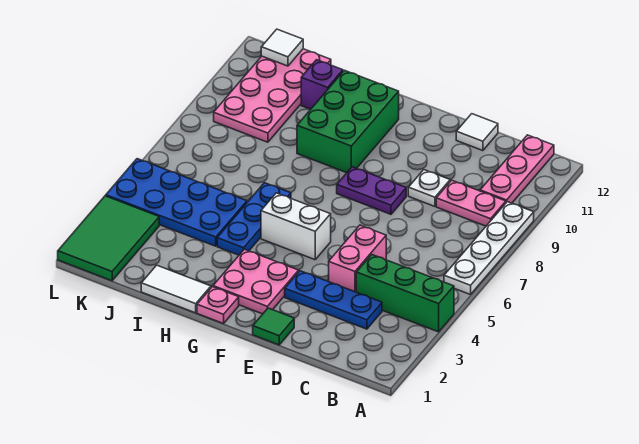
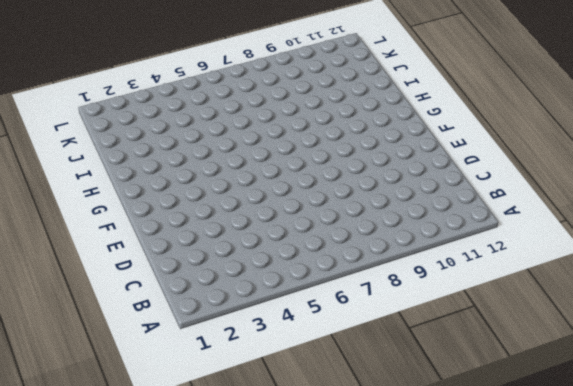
none -> green brick A4:C4 level 1
none -> white plate A6:A9 level 1
none -> pink plate B9:C9 level 1

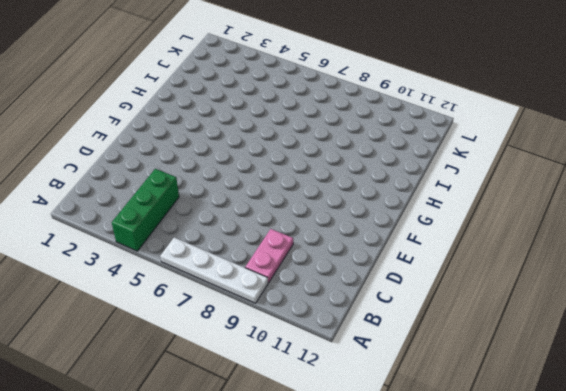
none -> pink plate B10:B12 level 1
none -> blue plate C3:E3 level 1
none -> pink brick D4:D5 level 1

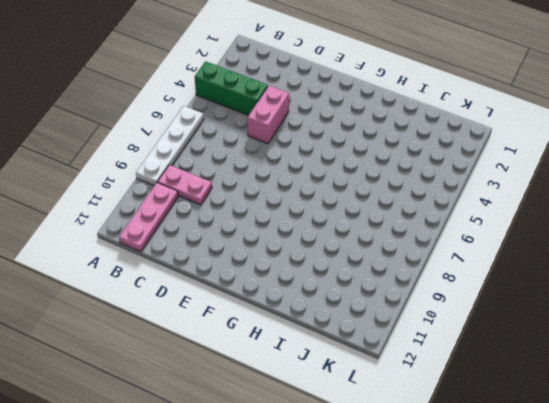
none -> blue plate C3:E3 level 1
none -> white plate D9 level 1
none -> white tile D12 level 1

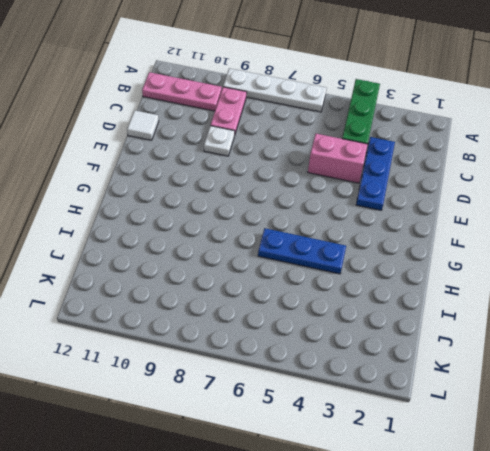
none -> green tile E1 level 1
none -> purple plate E8:F8 level 1
none -> pink plate F2:G3 level 1

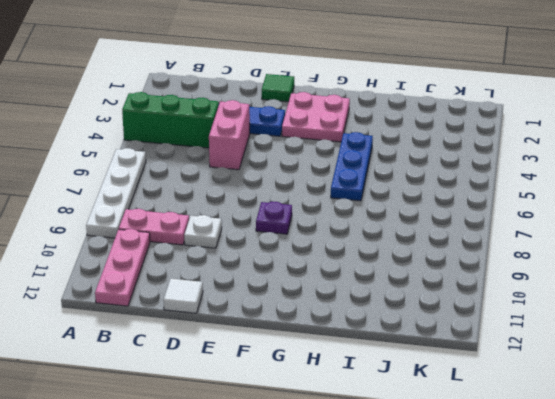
purple plate F8 level 1 -> purple plate E8:F8 level 1
none -> white brick F5:G5 level 1
none -> pink plate G1 level 1
none -> green brick G9:H11 level 1

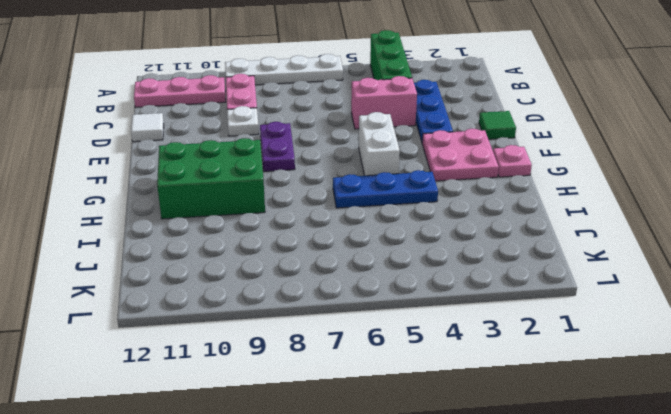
none -> white tile H1:I1 level 1
none -> blue plate I4:L5 level 1
none -> purple brick I11 level 1

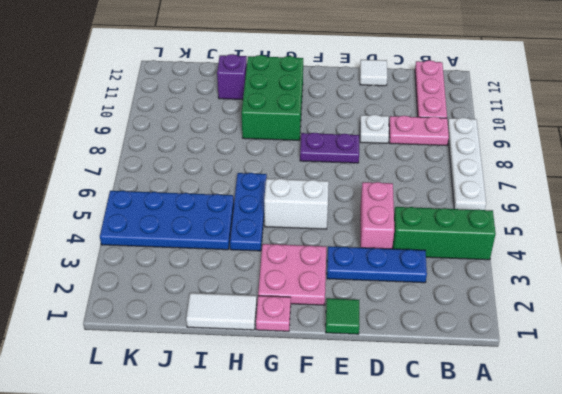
none -> pink plate J9:K12 level 1
none -> green tile K1:L3 level 1
none -> white tile K12 level 2

